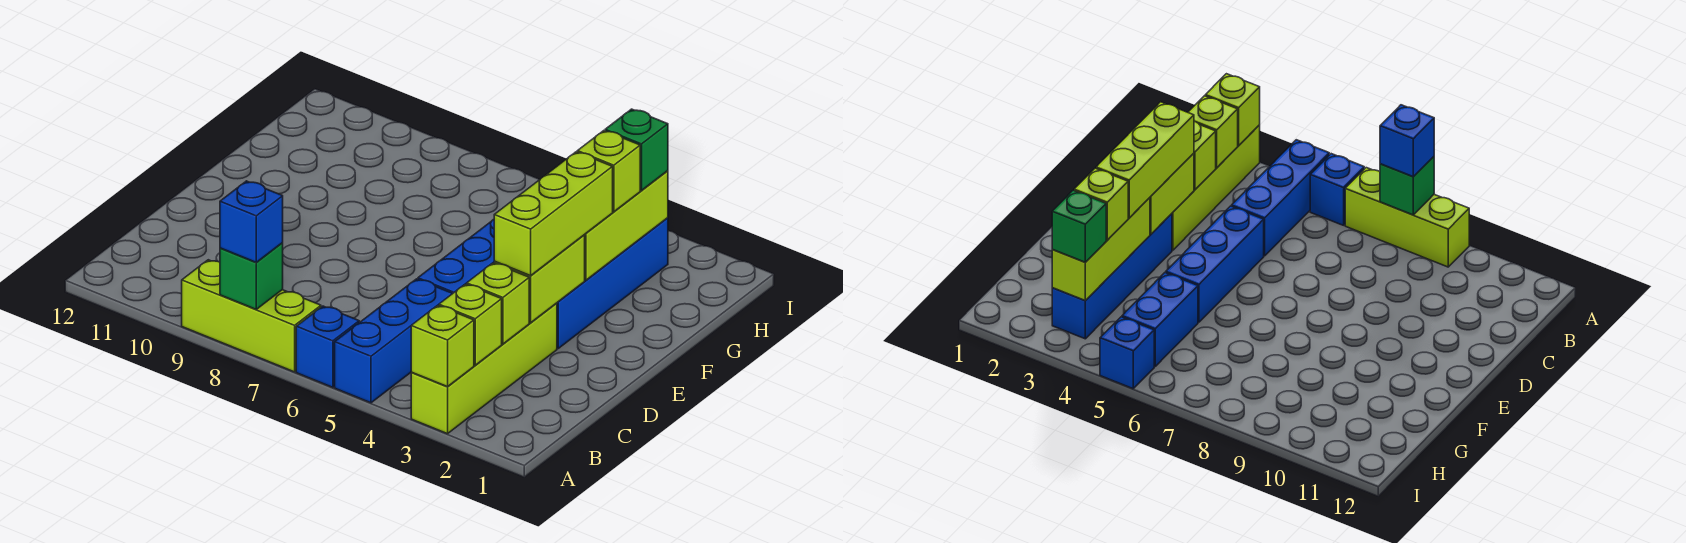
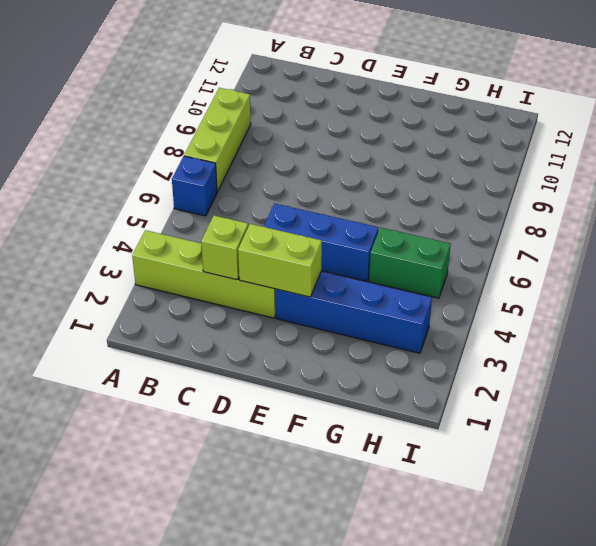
green brick G5:H5 level 1 -> blue brick G5:H5 level 1
none -> blue brick A5:C5 level 1
none -> blue brick I5 level 1
none -> lime brick A3 level 2

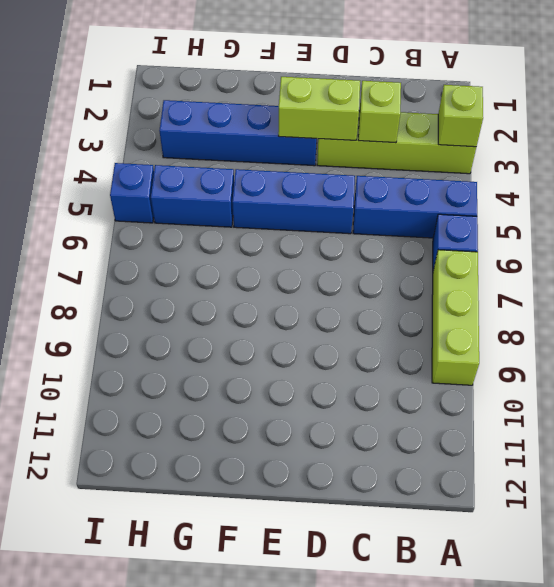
none -> green brick A8 level 2
none -> lime brick B3 level 2
none -> lime brick F3:H3 level 2

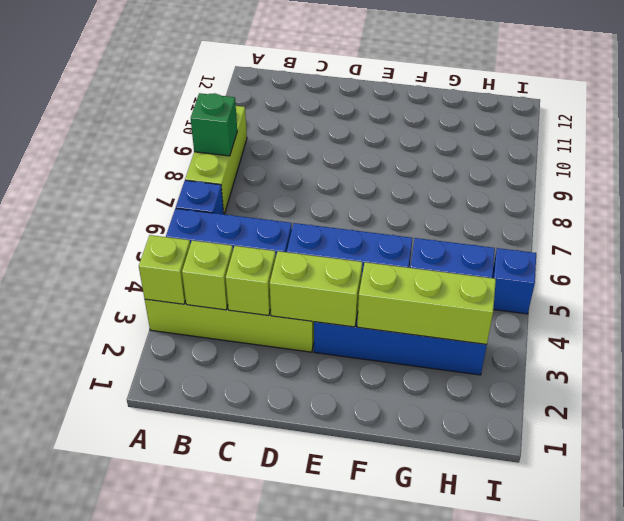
none -> blue brick A8 level 3
none -> lime brick D3:F3 level 3
none -> lime brick G3 level 3

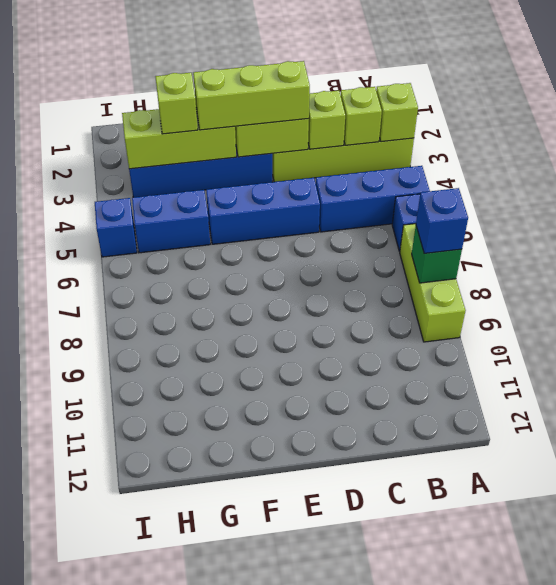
none -> green brick H3 level 3

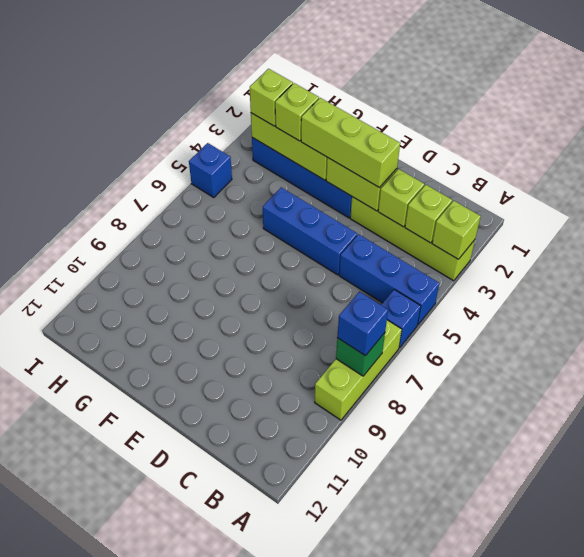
lime brick H3 level 3 -> green brick H3 level 3
none -> blue brick G5:H5 level 1

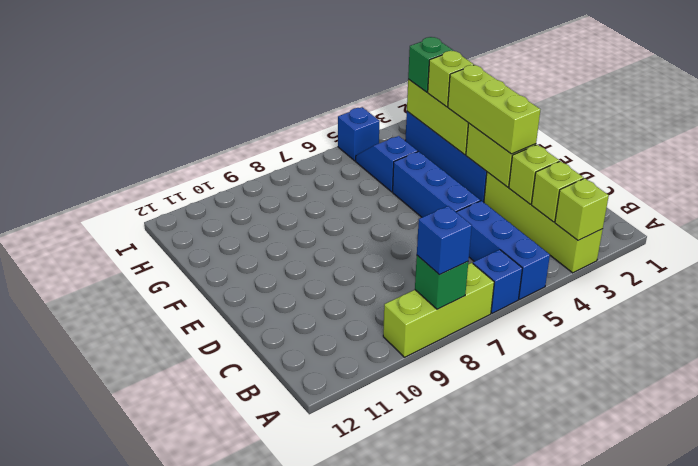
blue slope G5:H5 level 1 top G -> blue brick G5:H5 level 1

